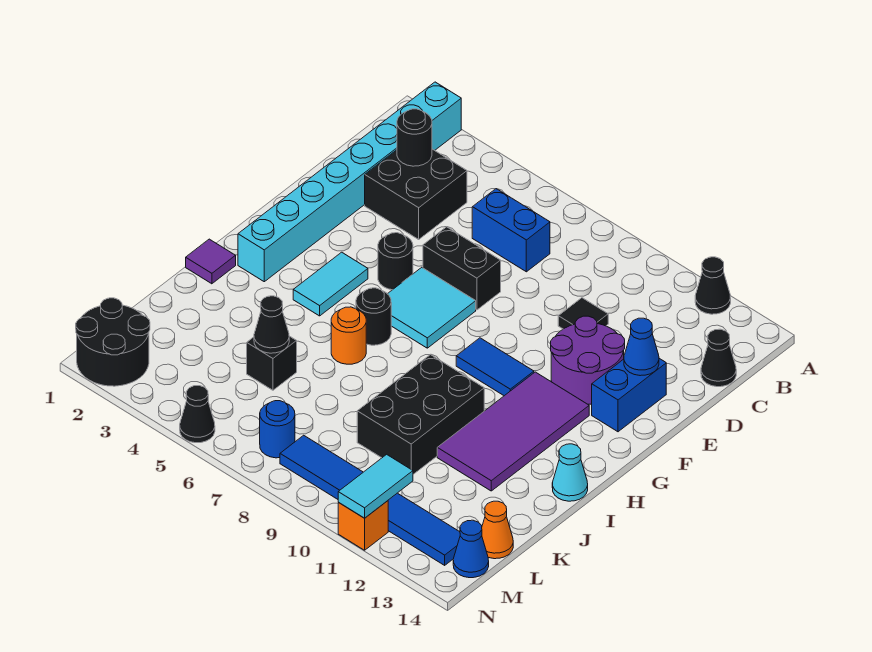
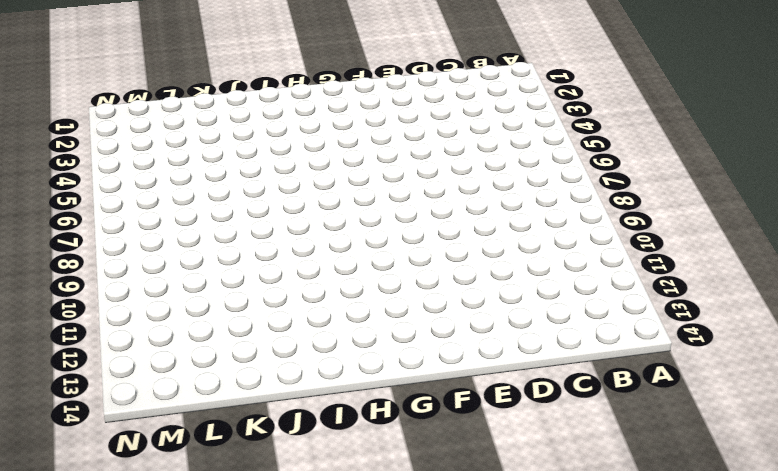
none -> cyan brick A2:H2 level 1
none -> black cone A12 level 1
none -> black brick C3:D4 level 1
none -> blue brick C6:C7 level 1

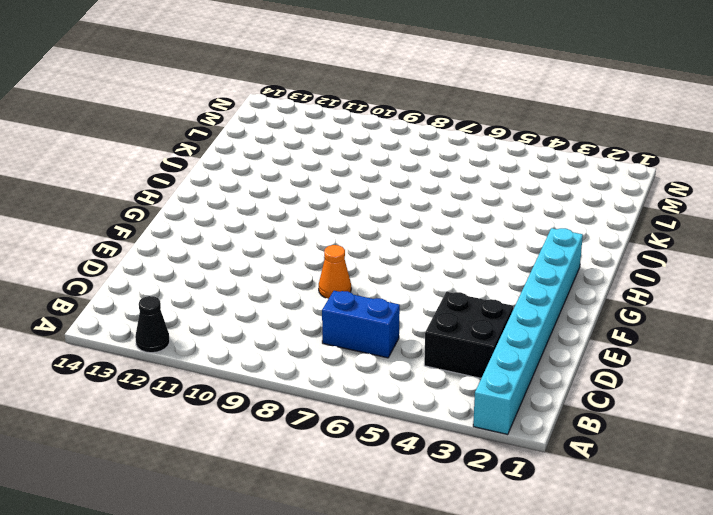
orange cone E8 level 1 -> orange cone L14 level 1
none -> black cone C14 level 1
none -> black tile D10 level 1
none -> black brick E6:E7 level 1
none -> purple round brick E11:F12 level 1

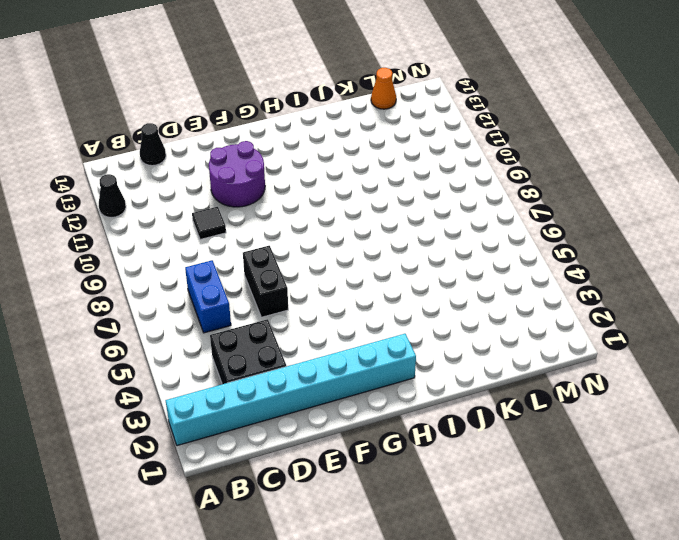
none -> blue brick E13:F13 level 1
none -> black round brick F5 level 1
none -> cyan tile F6:G7 level 1
none -> cyan tile G4:H4 level 1

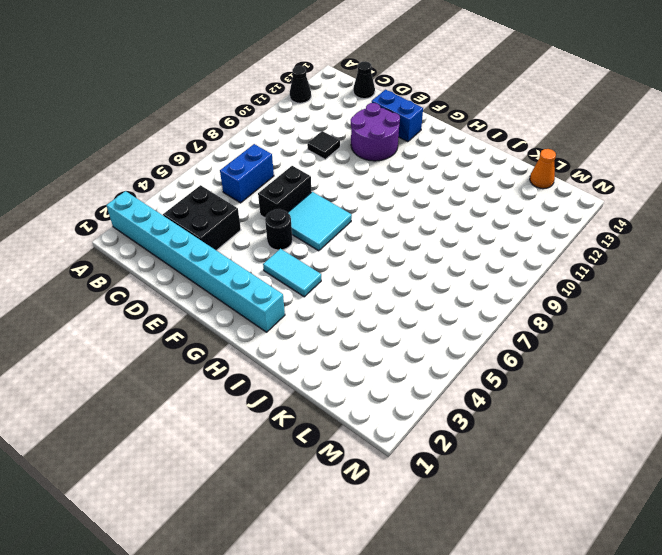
none -> blue tile G9:G10 level 1
none -> purple tile G11:J12 level 1
none -> black round brick H6 level 1
none -> purple tile I1 level 1

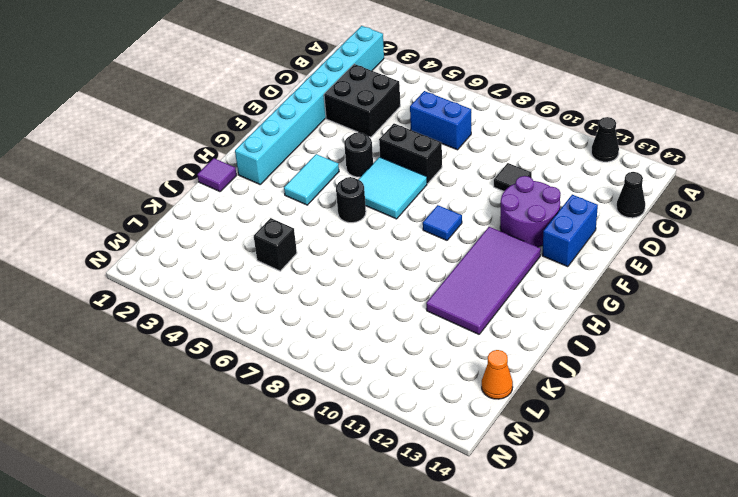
blue tile G9 level 1 -> blue tile G9:G10 level 1
none -> orange round brick I6 level 1
none -> black brick I9:K10 level 1
none -> cyan cone I14 level 1
none -> black round brick M1:N2 level 1

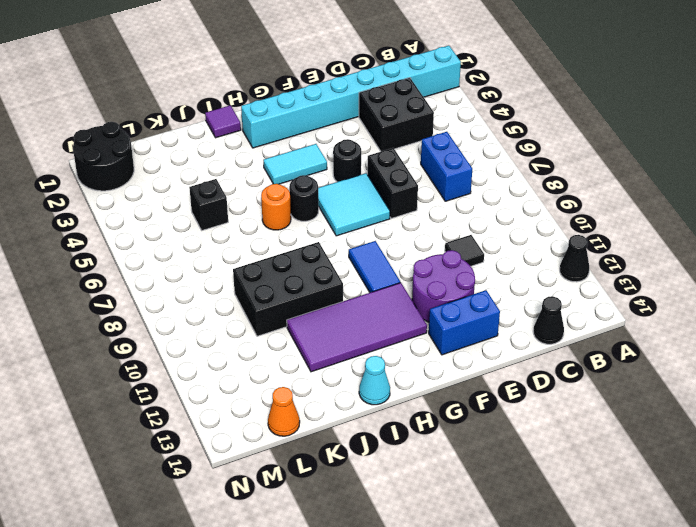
none -> blue round brick M7 level 1
none -> blue tile M8:M13 level 1
none -> blue cone M14 level 1
none -> black cone N5 level 1

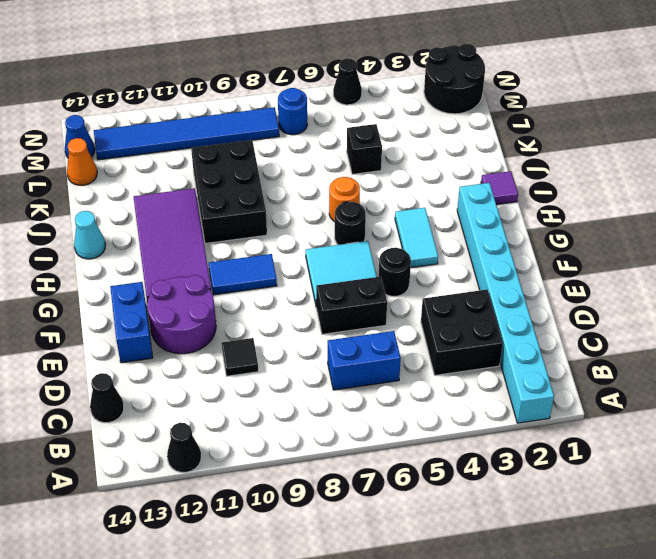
none -> orange brick N11 level 1
none -> black round brick C3 level 2
none -> blue cone E13 level 2
none -> black cone K5 level 2

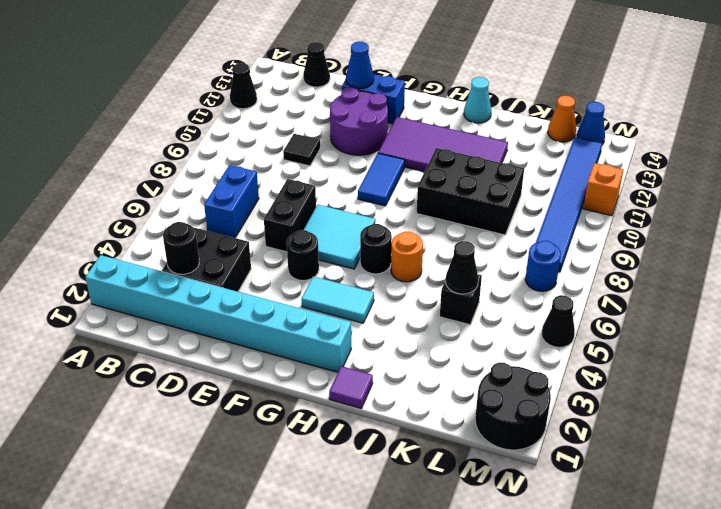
none -> cyan tile M11:N11 level 2

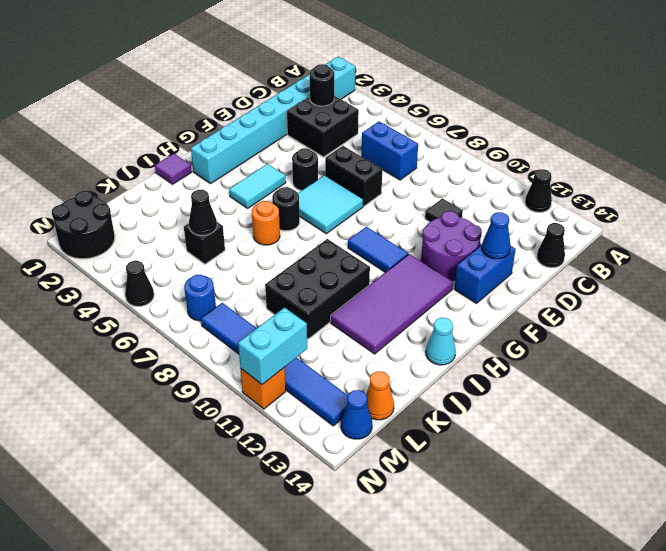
cyan brick M11:N11 level 2 -> cyan tile M11:N11 level 2

